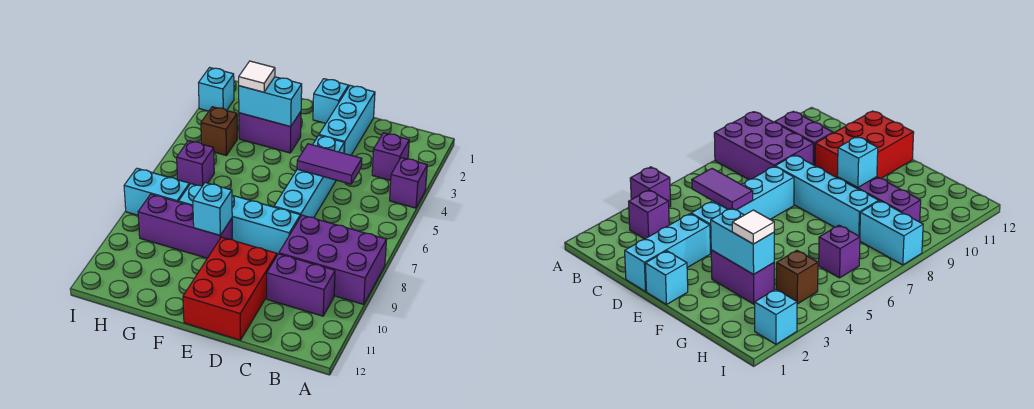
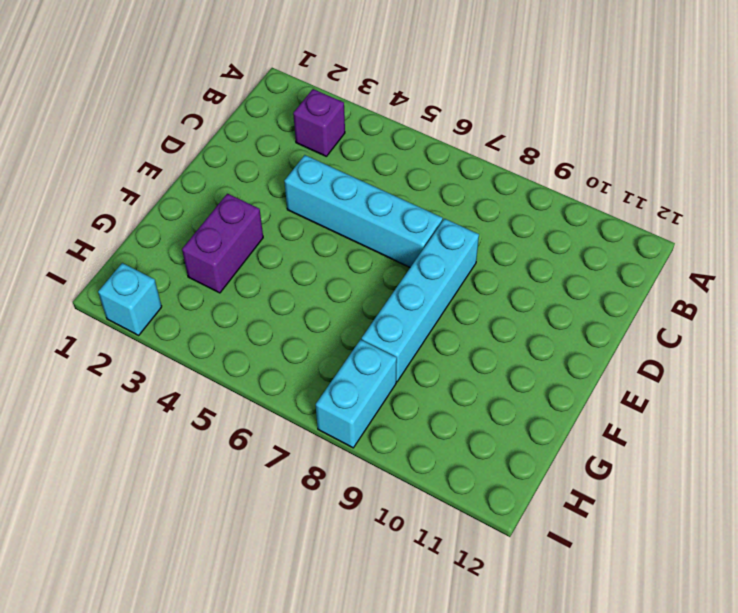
none -> purple brick A4 level 1
none -> purple brick A8:C9 level 1
none -> purple brick B10:C10 level 1

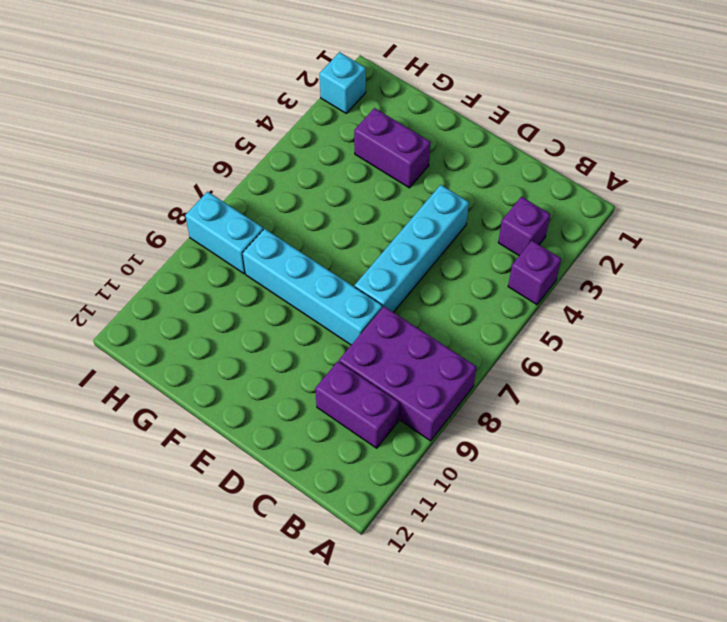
none -> cyan brick D1:D3 level 1
none -> red brick D10:E12 level 1
none -> cyan brick E1 level 1

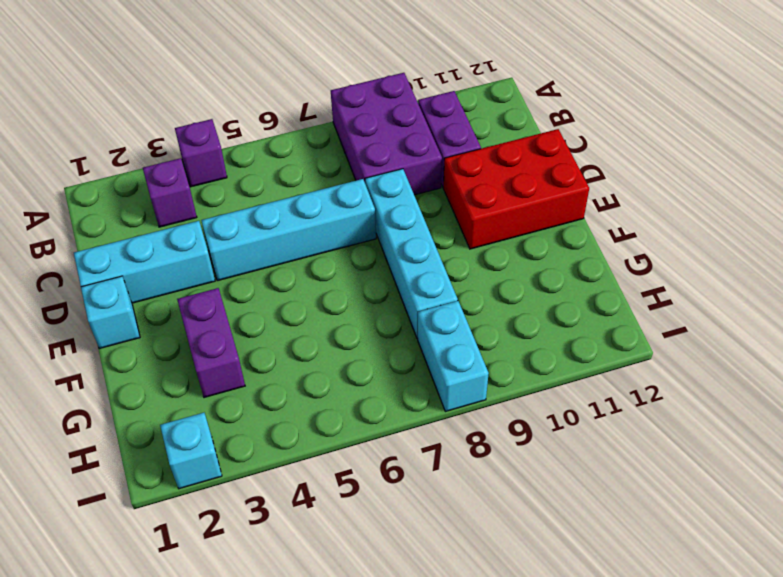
none -> purple brick F9:H9 level 1
none -> brown brick H4 level 1
none -> purple brick H6 level 1

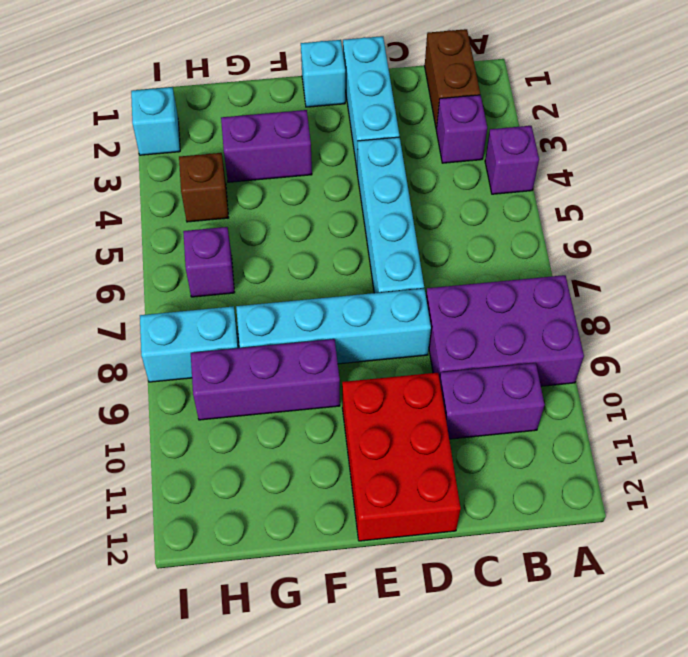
brown brick B1:B2 level 1 -> none
none -> purple tile C5:D5 level 2
none -> cyan brick F3:G3 level 2
none -> cyan brick F9 level 2

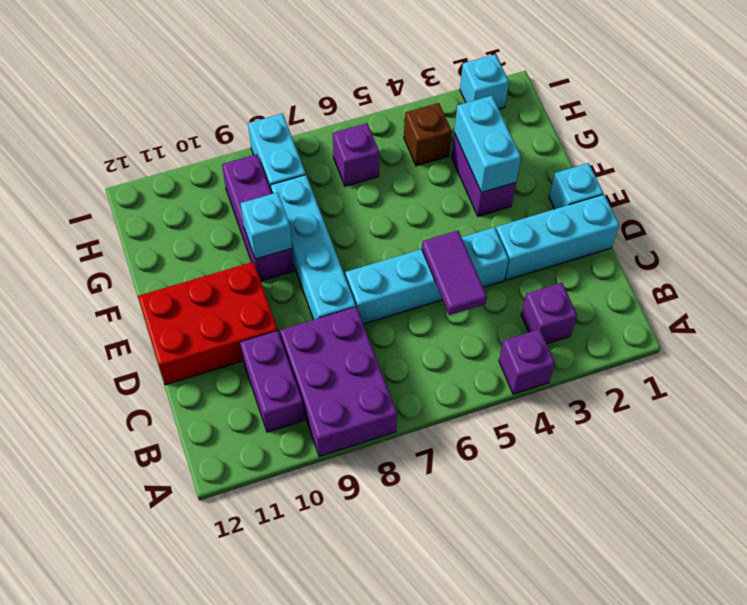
none -> white tile G3 level 3

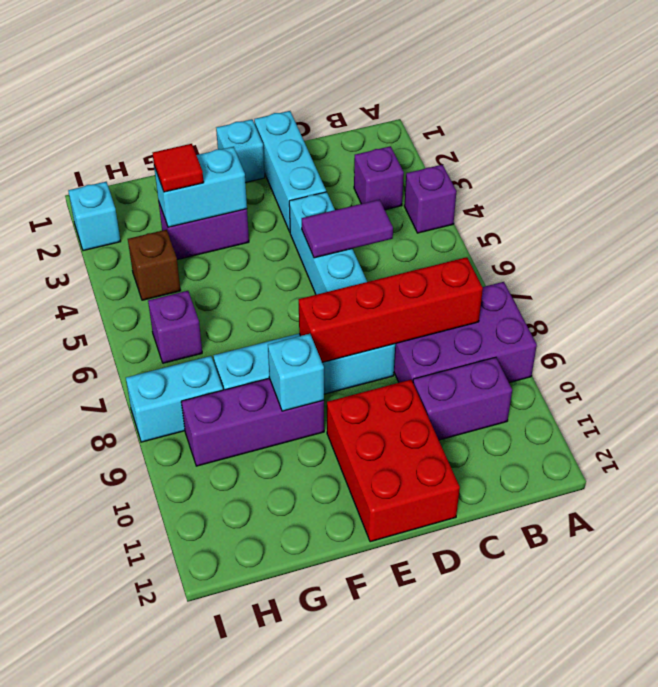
red brick B8:E8 level 2 -> none
red tile G3 level 3 -> white tile G3 level 3

